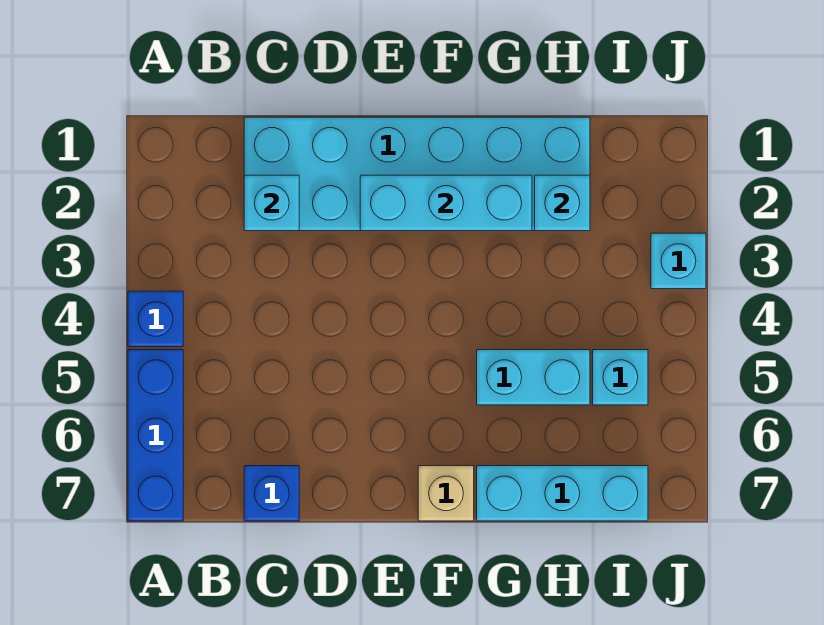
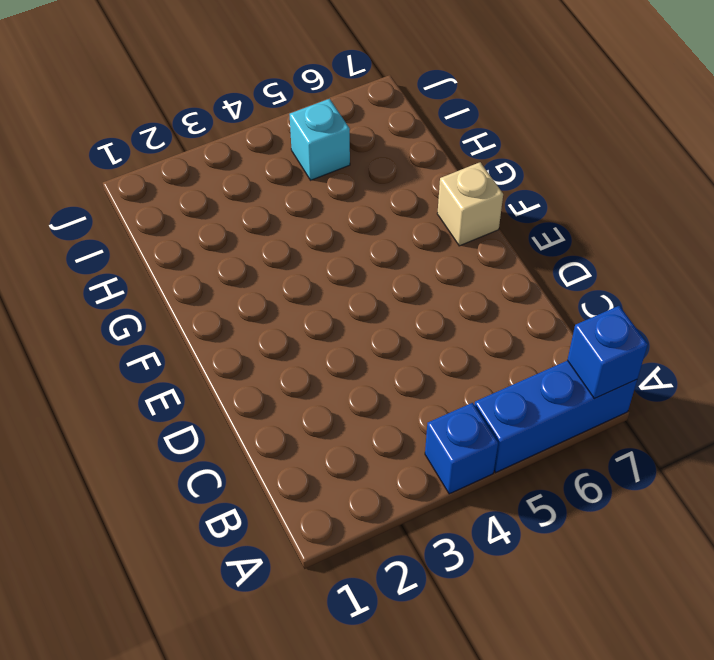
blue brick A7 level 2 -> blue brick C7 level 1
none -> cyan brick C1:H2 level 1
none -> cyan brick G5:H5 level 1
none -> cyan brick G7:I7 level 1

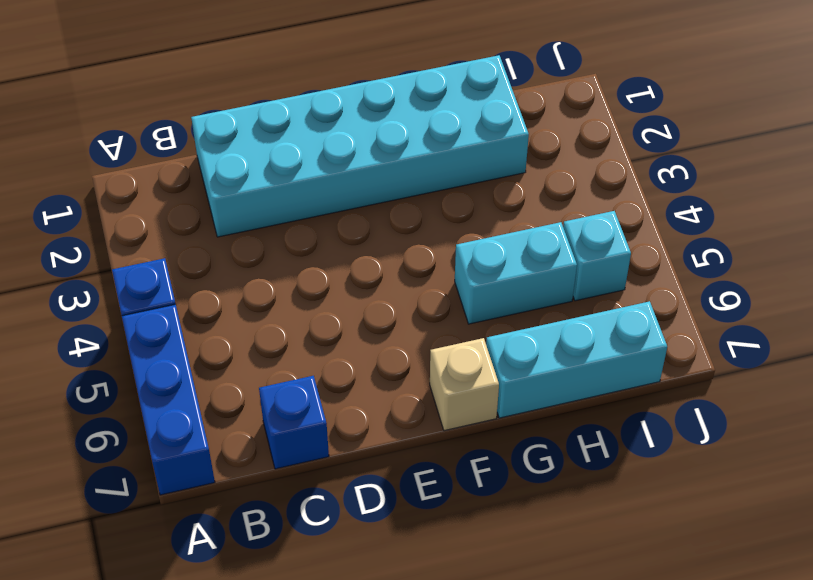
none -> cyan brick J3 level 1
none -> cyan brick C2 level 2
none -> cyan brick E2:G2 level 2

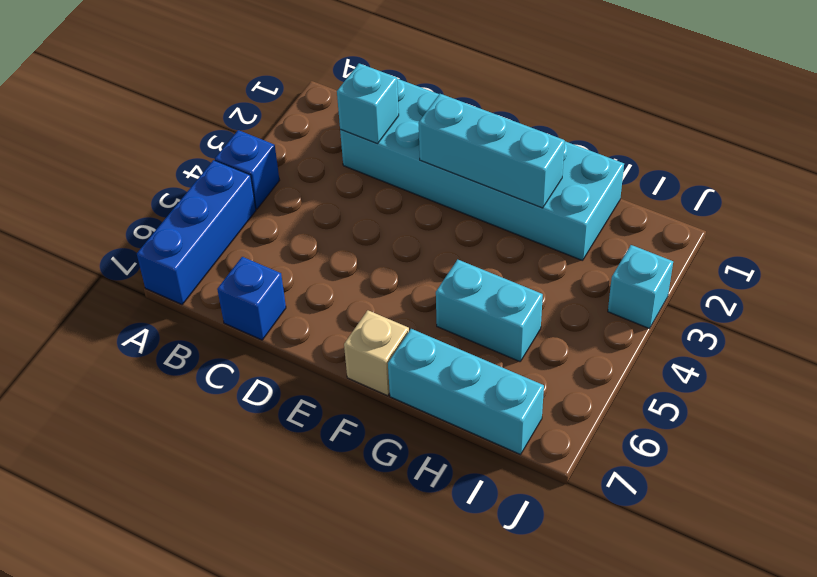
none -> cyan brick I5 level 1
none -> cyan brick H2 level 2

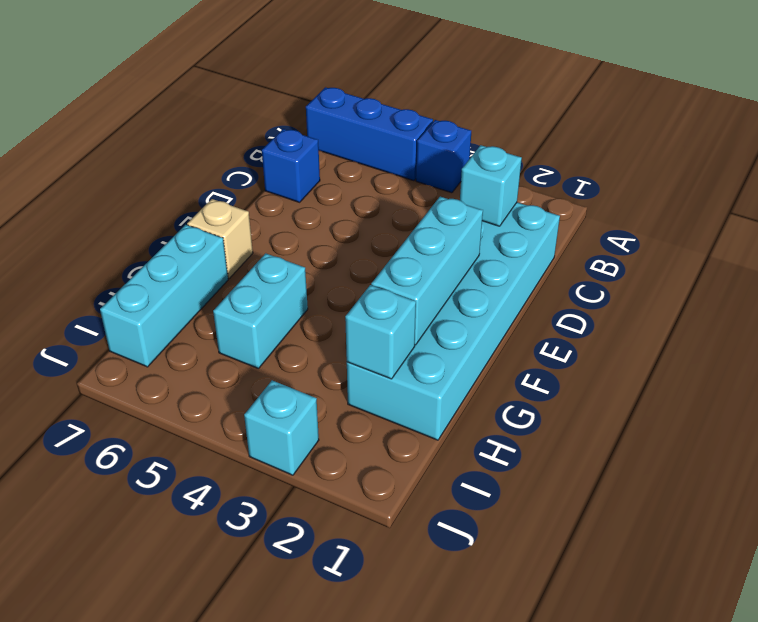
none -> cyan brick I5 level 1

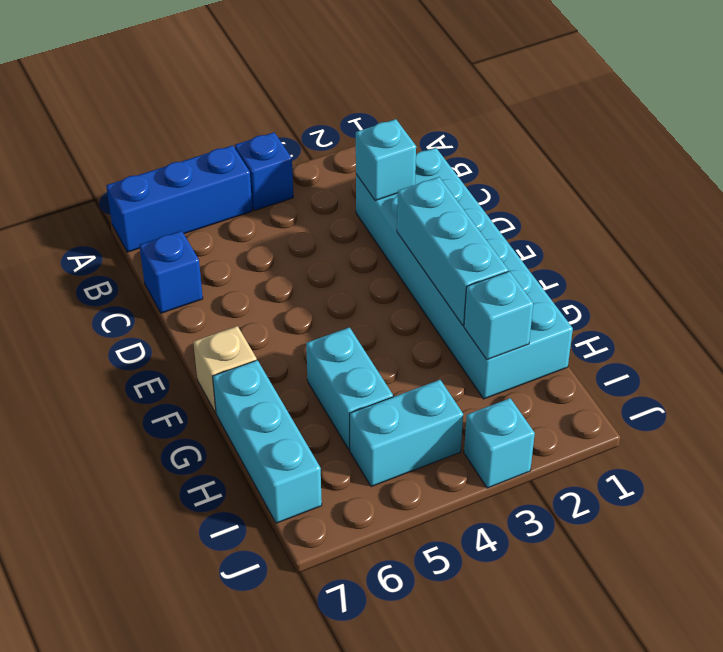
cyan brick I4:I5 level 1 -> cyan brick I5 level 1

